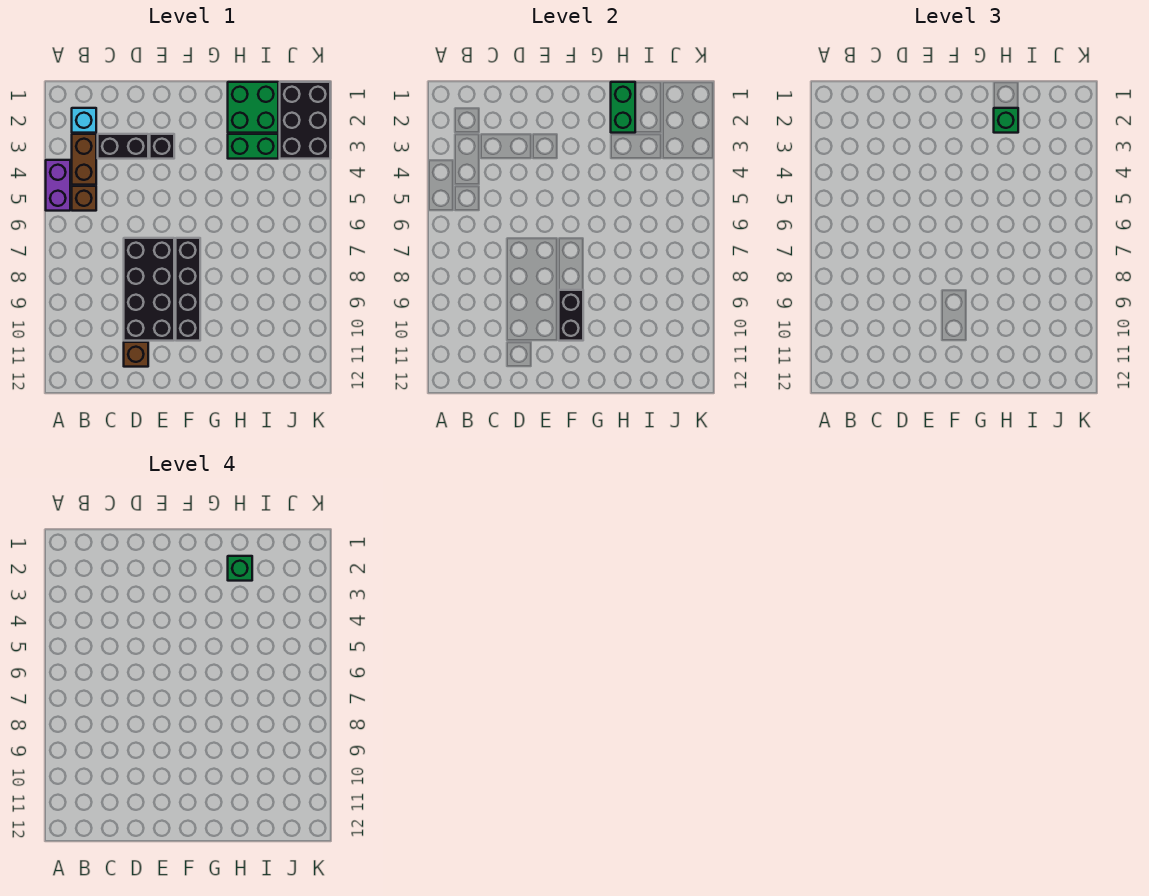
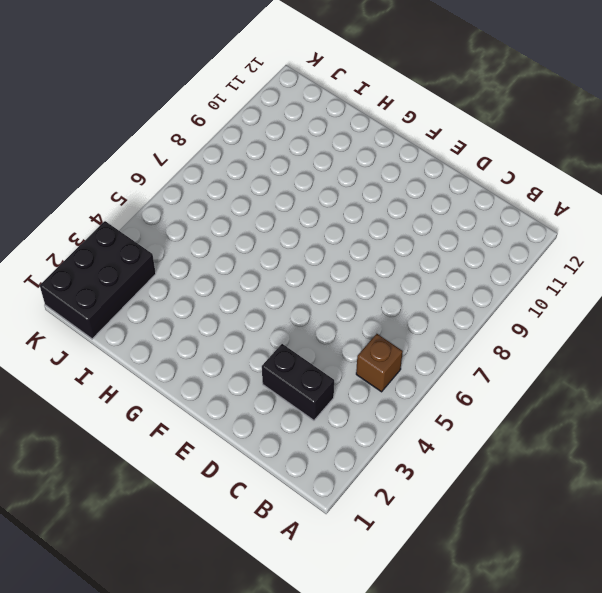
none -> purple brick A4:A5 level 1
none -> cyan brick B2 level 1
none -> brown brick B3:B4 level 1

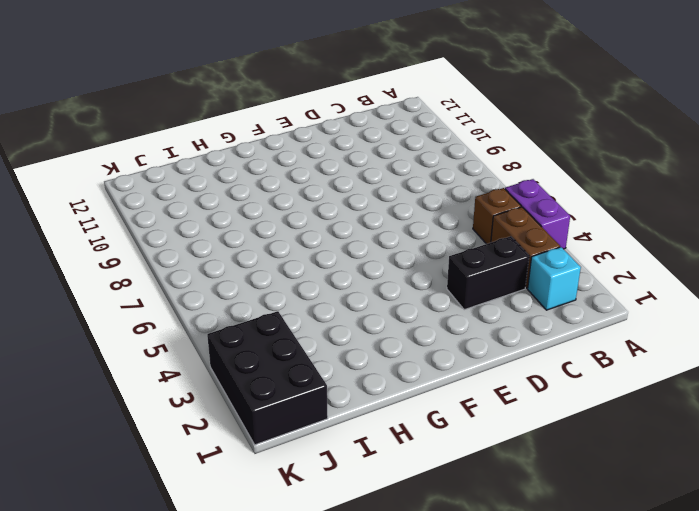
none -> black brick D7:E10 level 1
none -> brown brick D11 level 1
none -> black brick E3 level 1

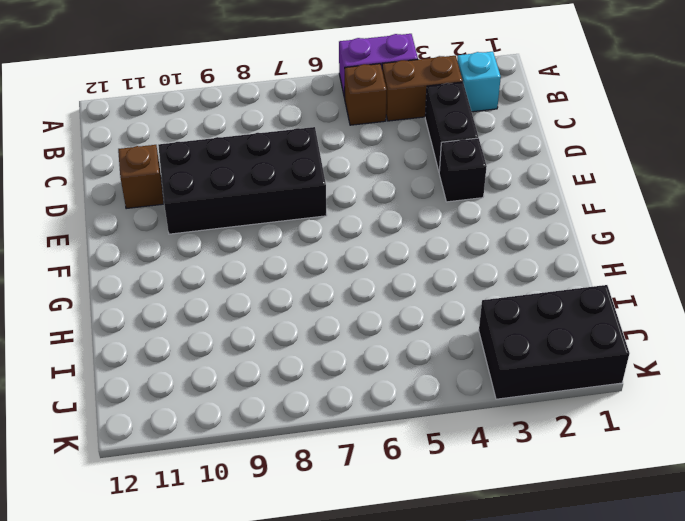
none -> black brick F7:F10 level 1
none -> green brick H1:I2 level 1
none -> green brick H3:I3 level 1

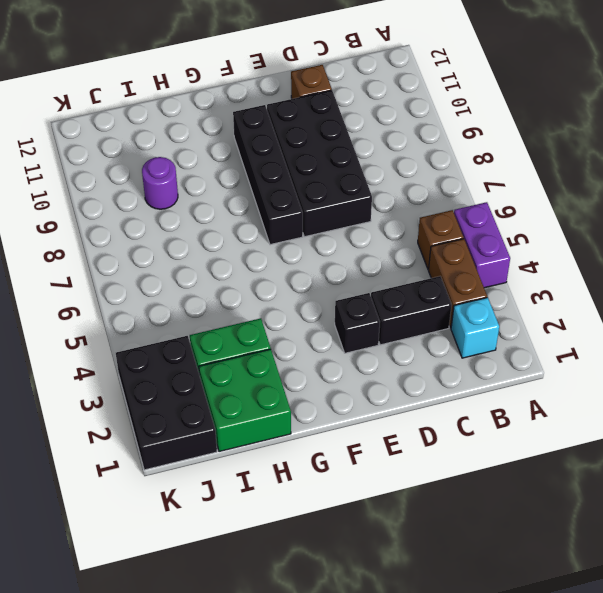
purple round brick I9 level 1 -> none
none -> black brick F9:F10 level 2
none -> green brick H1:H2 level 2
none -> green brick H2 level 3

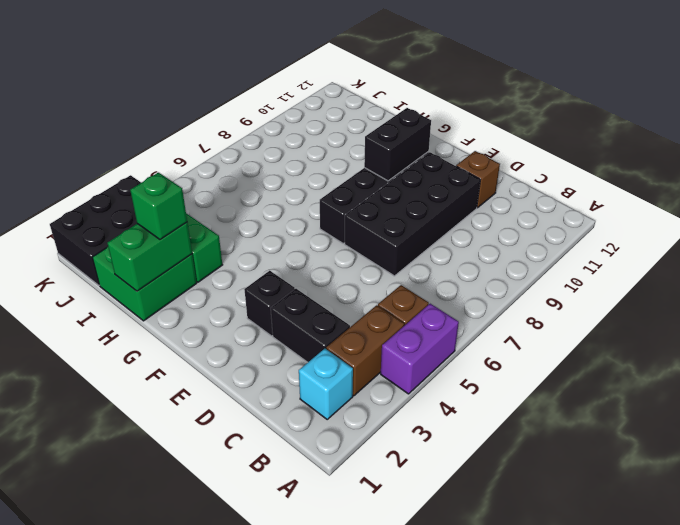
none -> green brick H2 level 4

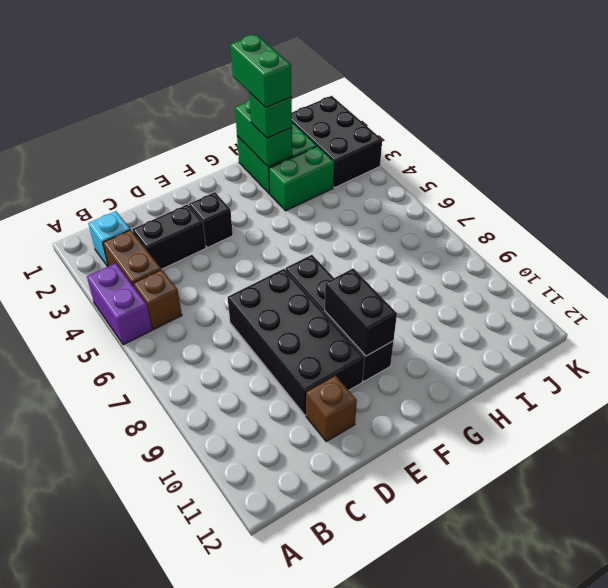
green brick H1:H2 level 4 -> green brick H2 level 4

